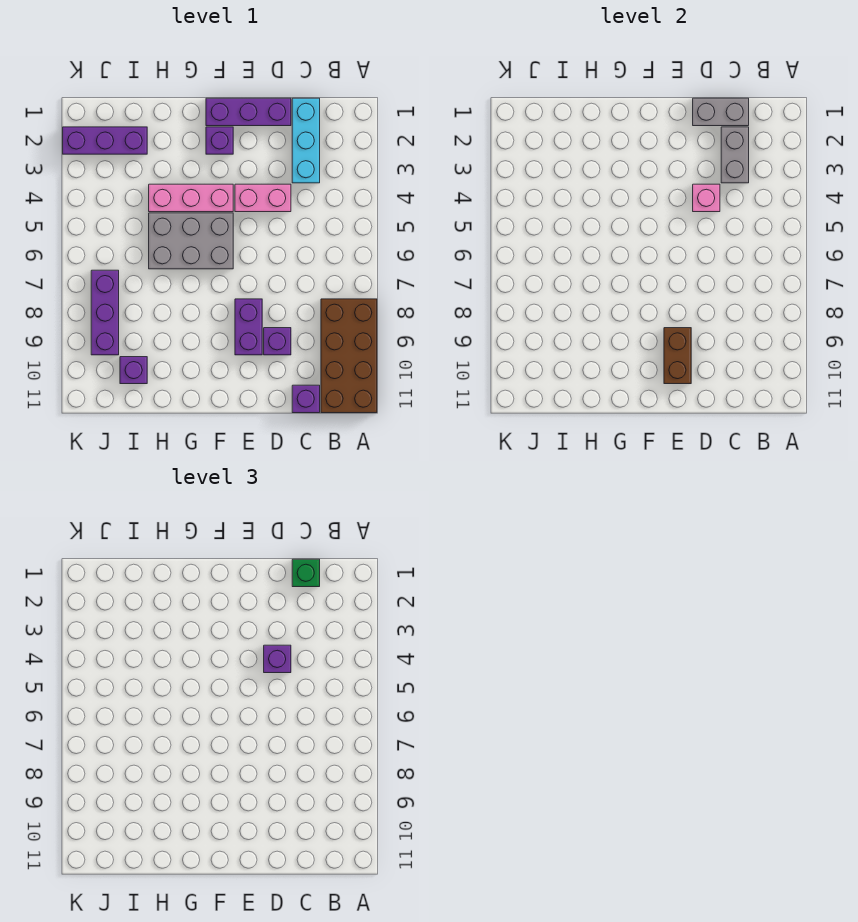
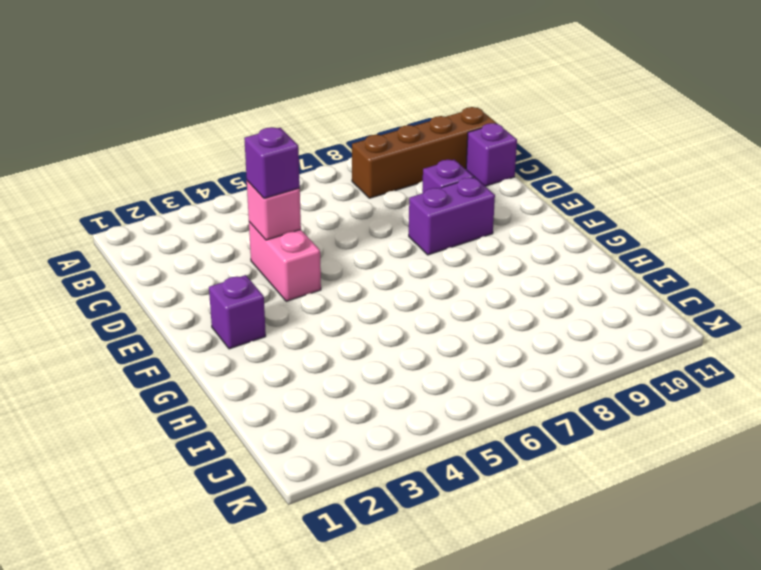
brown brick B8:B11 level 1 -> brown brick A8:B11 level 1
none -> cyan brick C1:C3 level 1
none -> purple brick D1:F1 level 1
none -> pink brick F4:H4 level 1

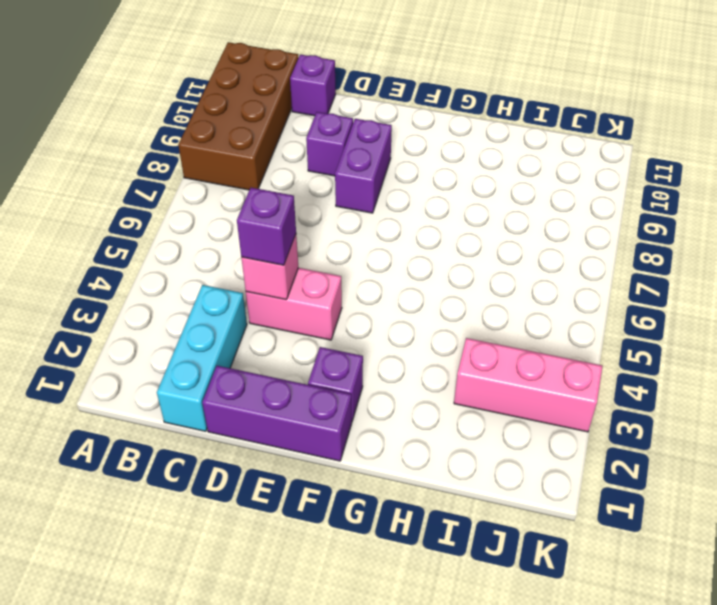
pink brick I3:K3 level 1 -> pink brick F4:H4 level 1
none -> grey brick F5:H6 level 1
none -> purple brick I2:K2 level 1
none -> purple brick I10 level 1

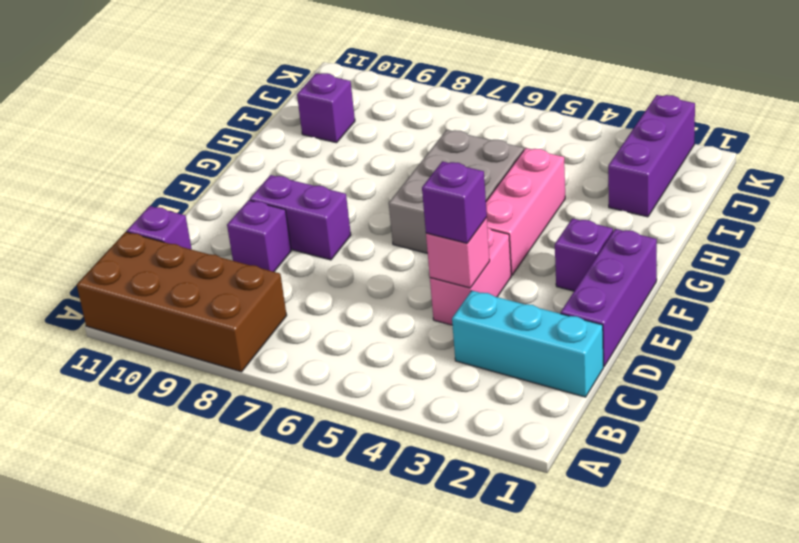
none -> purple brick J7:J9 level 1
none -> grey brick C1:D1 level 2
none -> grey brick C2:C3 level 2

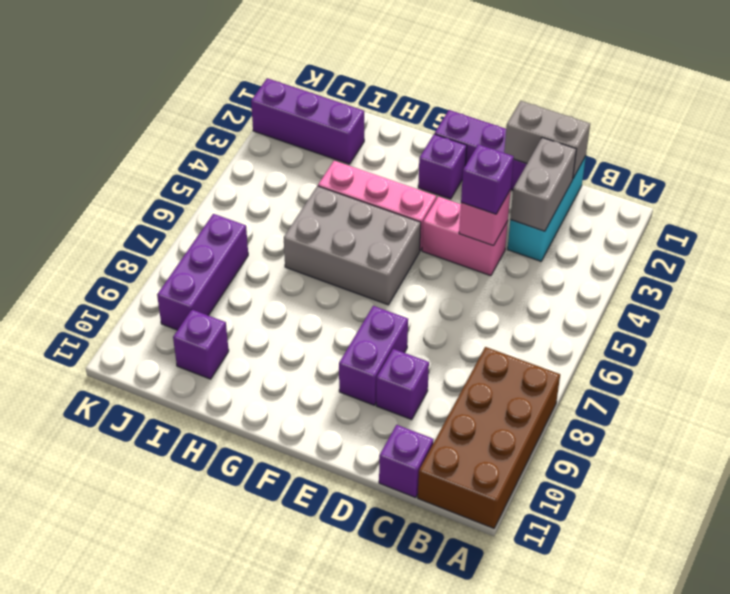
none -> brown brick E9:E10 level 2
none -> green brick C1 level 3

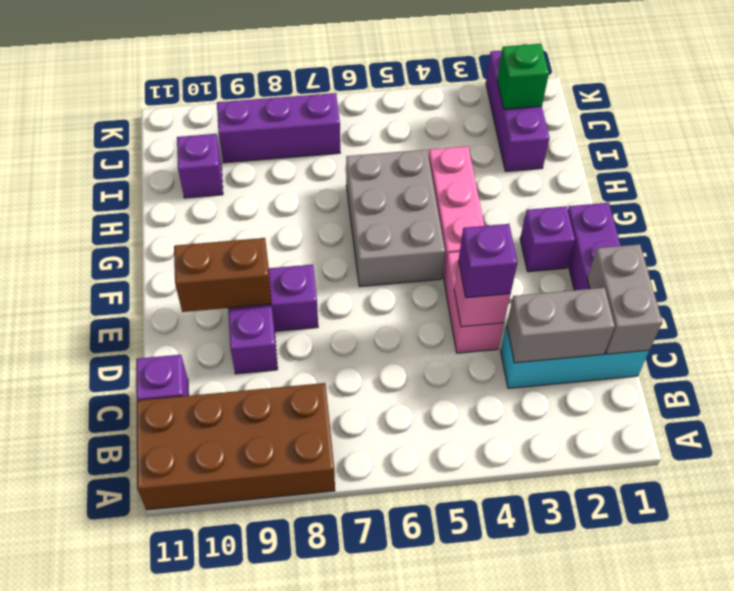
green brick J2 level 2 -> green brick C1 level 3

